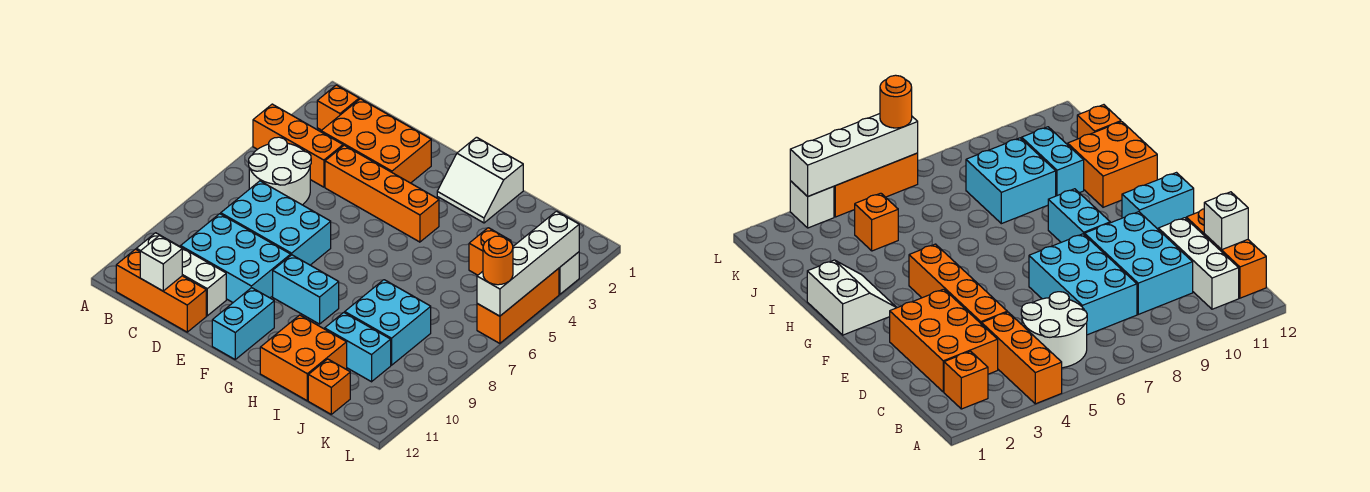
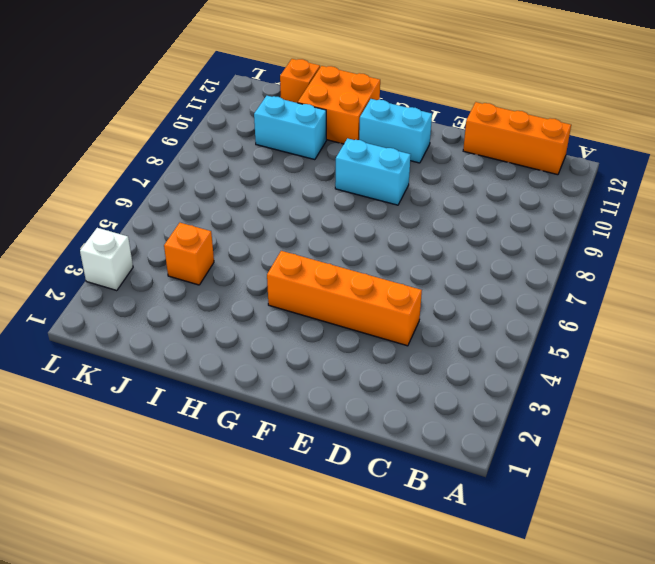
cyan brick F11:G11 level 1 -> cyan brick F11:F12 level 1
none -> orange brick A4:C4 level 1
none -> orange brick B2 level 1
none -> white round brick B5:C6 level 1

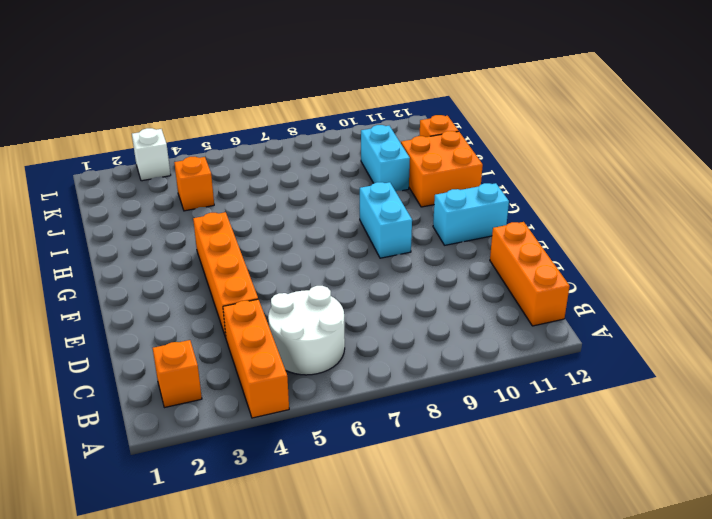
none -> white brick B11:D11 level 1
none -> orange brick C2:E3 level 1
none -> cyan brick C7:E8 level 1

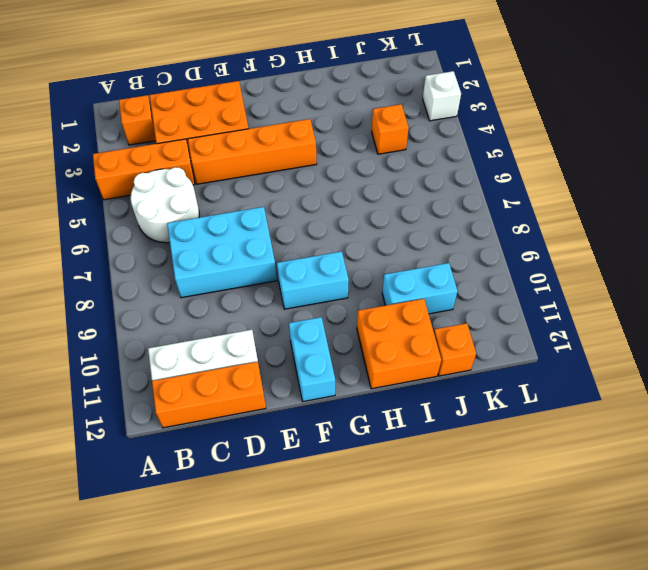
none -> cyan brick C9:E10 level 1
none -> white slope G1:H2 level 1 top 1
none -> cyan brick I8:J9 level 1

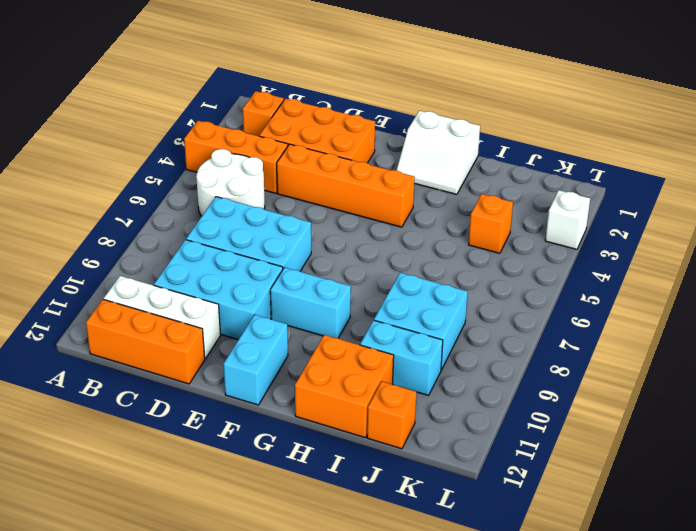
none -> orange brick L4:L6 level 1
none -> white brick C12 level 2
none -> white brick L3:L6 level 2

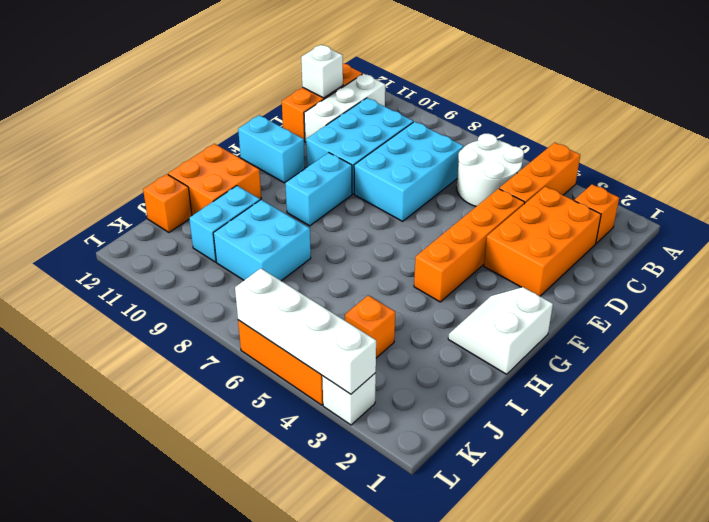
none -> orange round brick L6 level 3

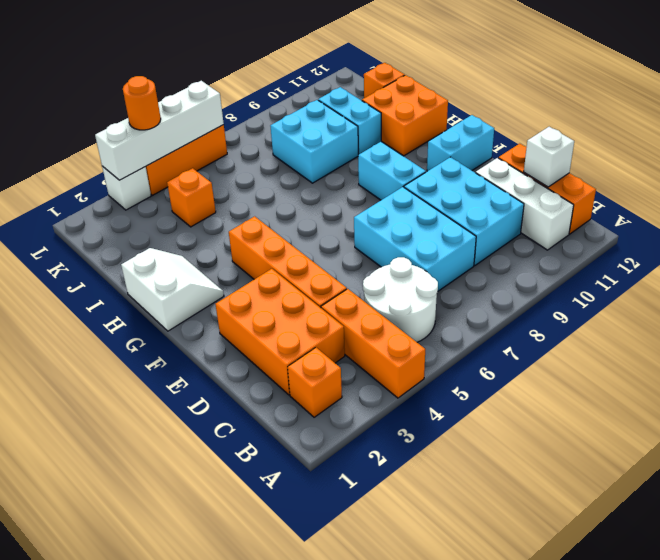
orange round brick L4 level 3 -> orange round brick L6 level 3

